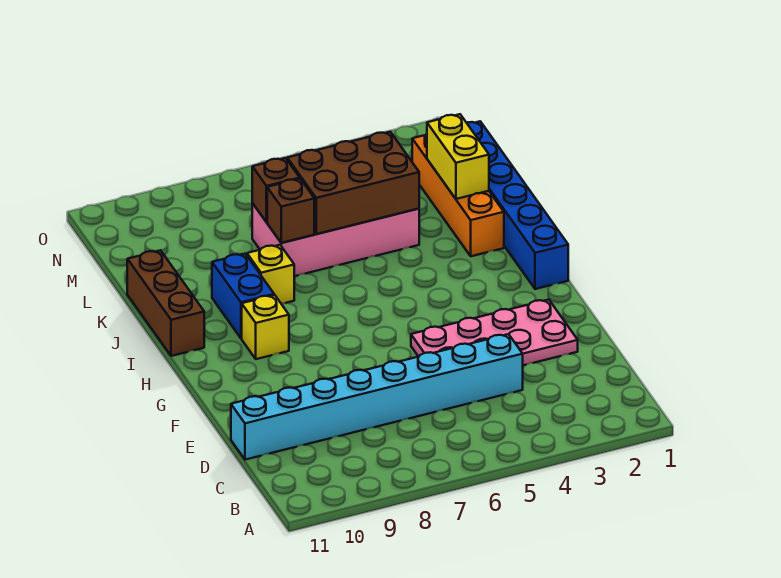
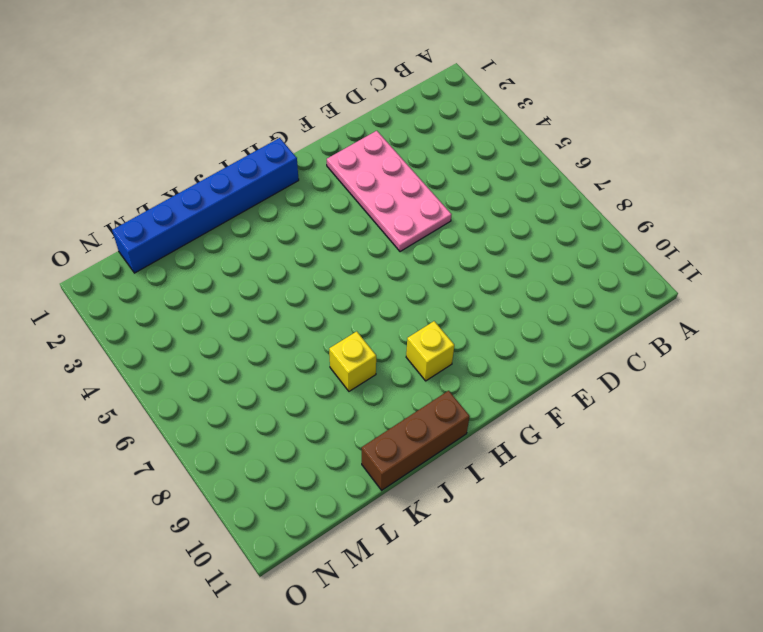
none -> cyan brick D4:D11 level 1
none -> blue brick I9:J9 level 1
none -> orange brick J2:M2 level 1

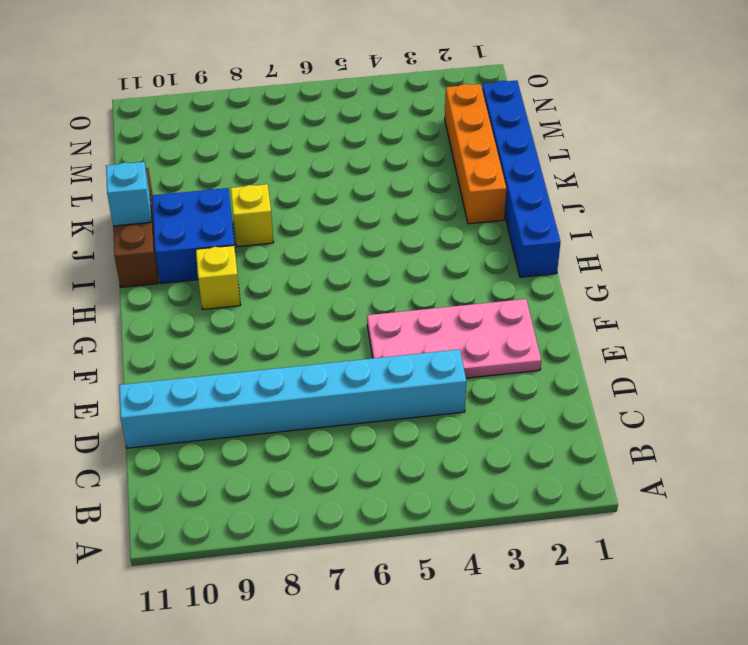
blue brick I9:J10 level 1 -> blue brick I9:J9 level 1
cyan brick J11 level 2 -> none
none -> pink brick K4:L7 level 1
none -> yellow brick K2:L2 level 2
none -> brown brick K4:L6 level 2

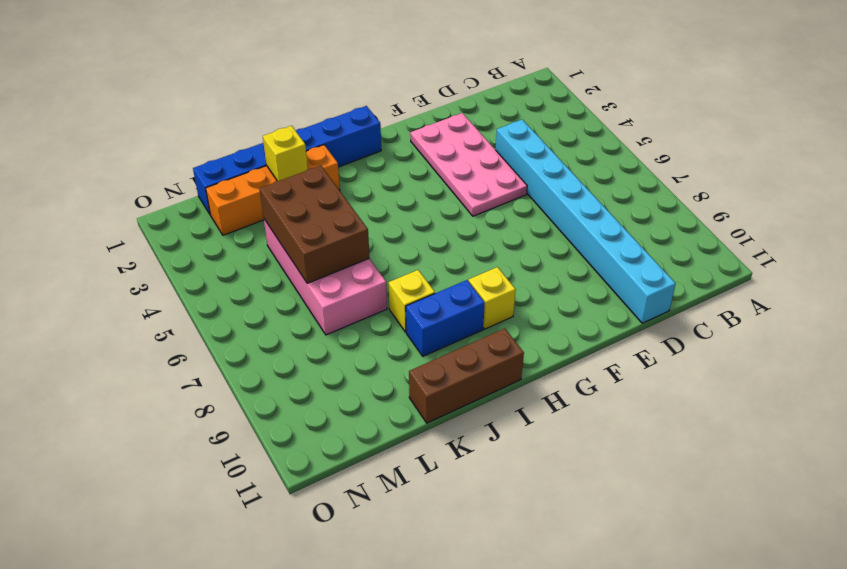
yellow brick K2 level 2 -> yellow brick K2:L2 level 2
none -> brown brick K7 level 2
none -> brown brick L7 level 2

